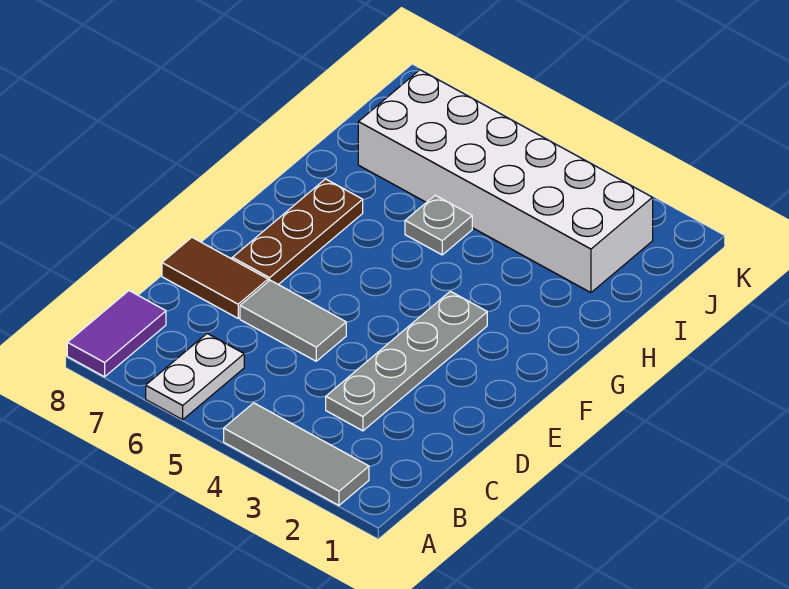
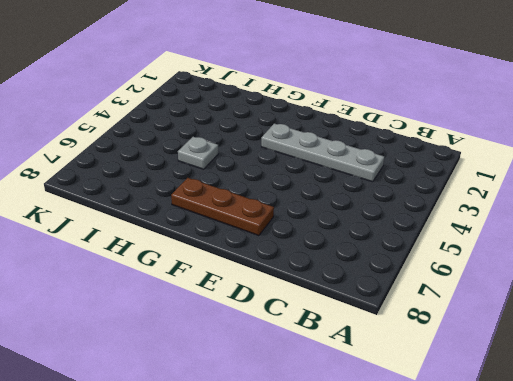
none -> grey tile A2:A4 level 1
none -> white plate A6:B6 level 1

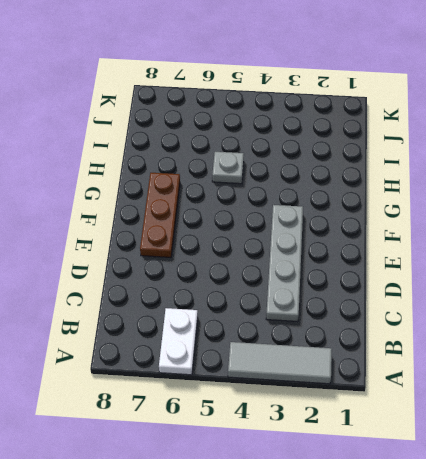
none -> purple tile A8:B8 level 1
none -> grey tile D5:D6 level 1

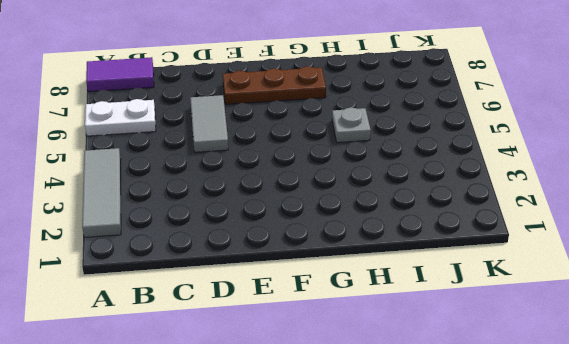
none -> grey plate C3:F3 level 1
none -> brown tile D7:D8 level 1

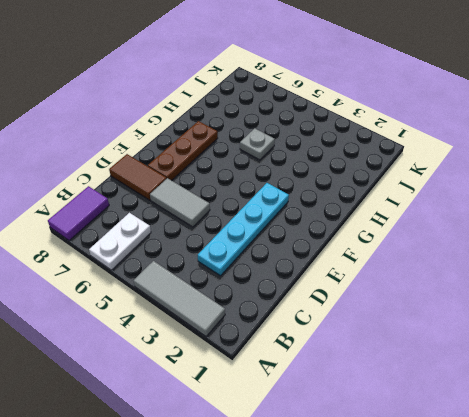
cyan plate C3:F3 level 1 -> grey plate C3:F3 level 1
none -> white brick I2:J7 level 1

